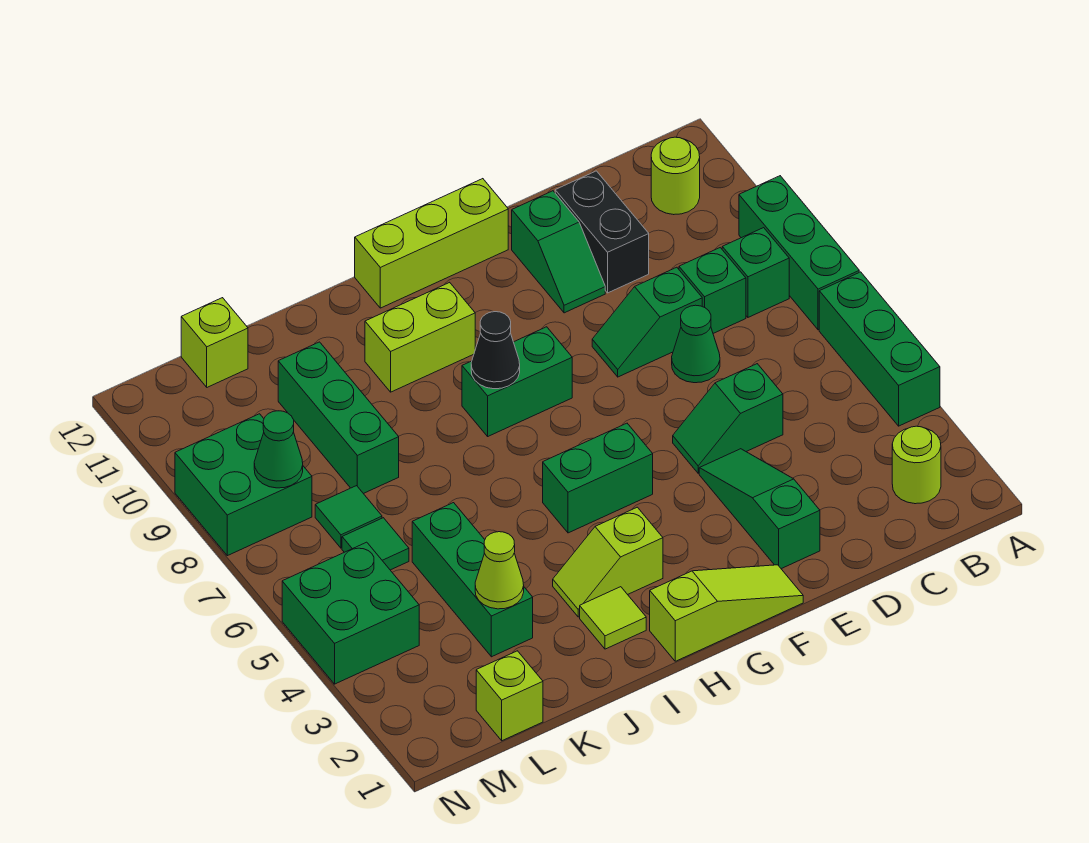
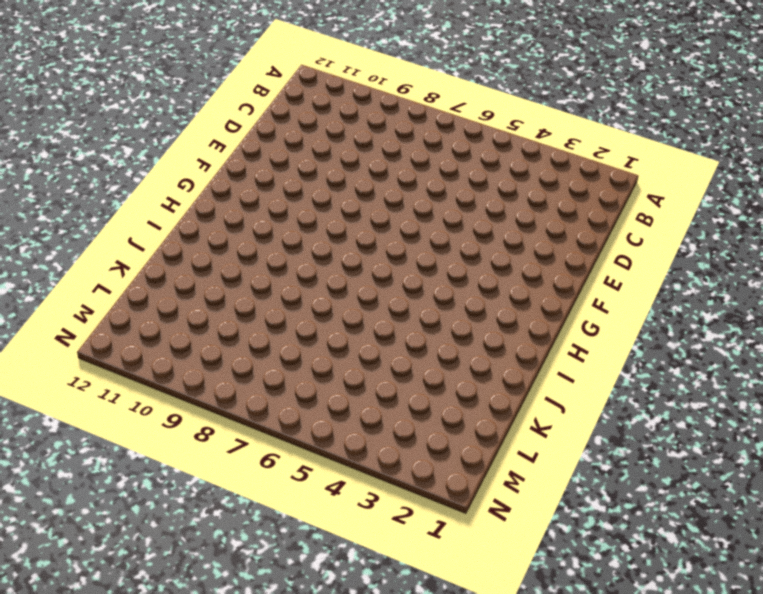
none -> green brick A4:A6 level 1
none -> green brick A7:A9 level 1
none -> lime round brick B2 level 1
none -> green brick B8 level 1

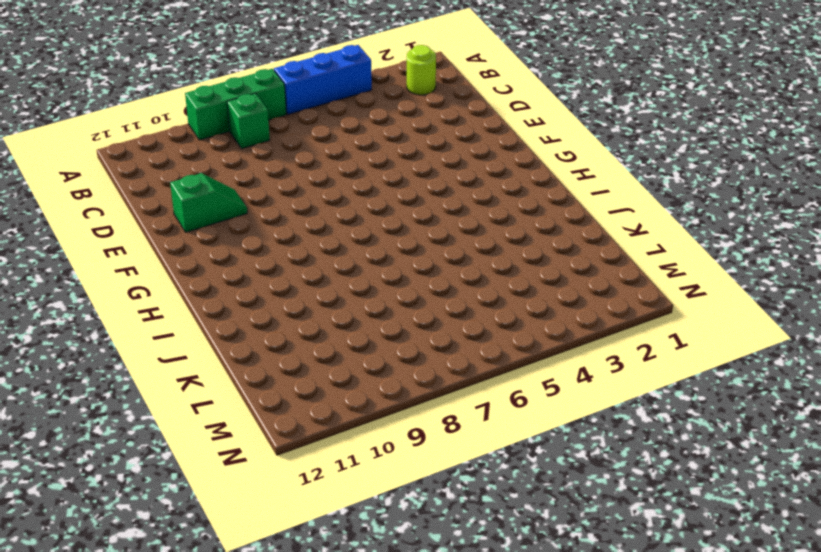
blue brick A4:A6 level 1 -> green brick A4:A6 level 1
none -> lime round brick B11 level 1
none -> green brick C8 level 1
none -> green slope D5:E5 level 1 top D
none -> green cone D7 level 1

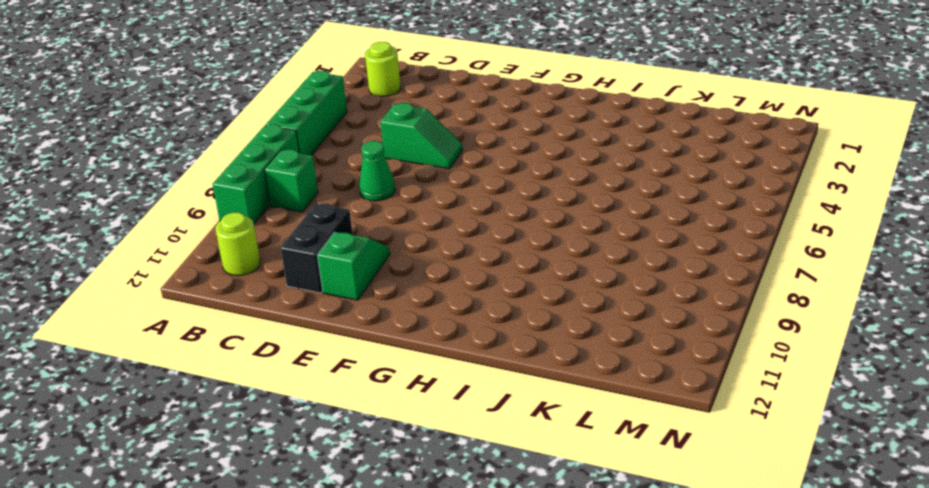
none -> green brick C8 level 1
none -> green slope D8:E8 level 1 top D
none -> green slope E2:E4 level 1 top 2
none -> lime slope F1:H1 level 1 top H

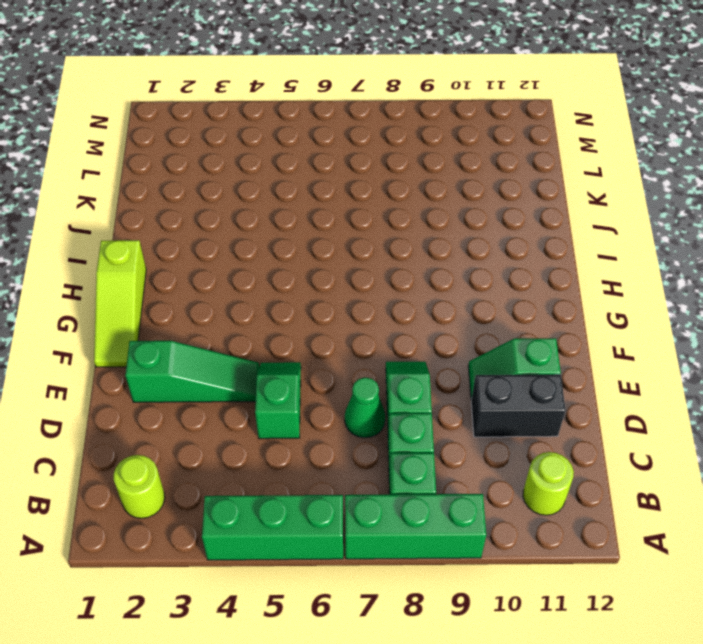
none -> lime brick F12:H12 level 1
none -> green brick G5:H5 level 1
none -> green brick G8:H8 level 1
none -> lime slope H3:I3 level 1 top H

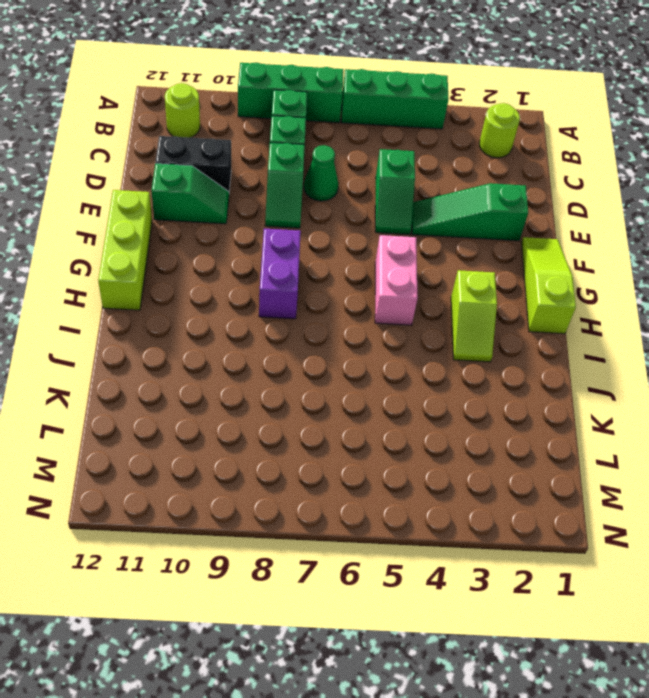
pink brick G5:H5 level 1 -> green brick G5:H5 level 1
purple brick G8:H8 level 1 -> green brick G8:H8 level 1
none -> lime brick H10:I10 level 1
none -> lime tile I2 level 1
none -> green brick K3:K5 level 1
none -> green brick K8:K10 level 1

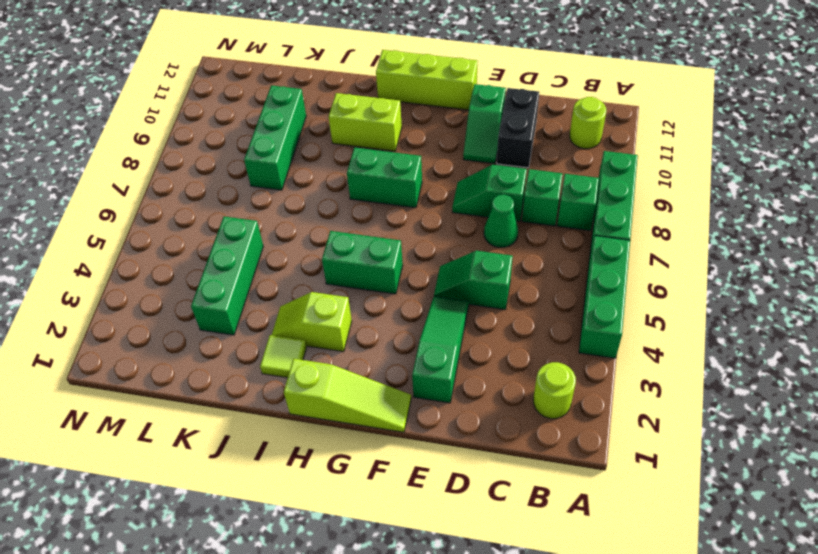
none -> lime brick L1 level 1
none -> green tile L6 level 1
none -> green tile L7 level 1
none -> lime brick L12 level 1

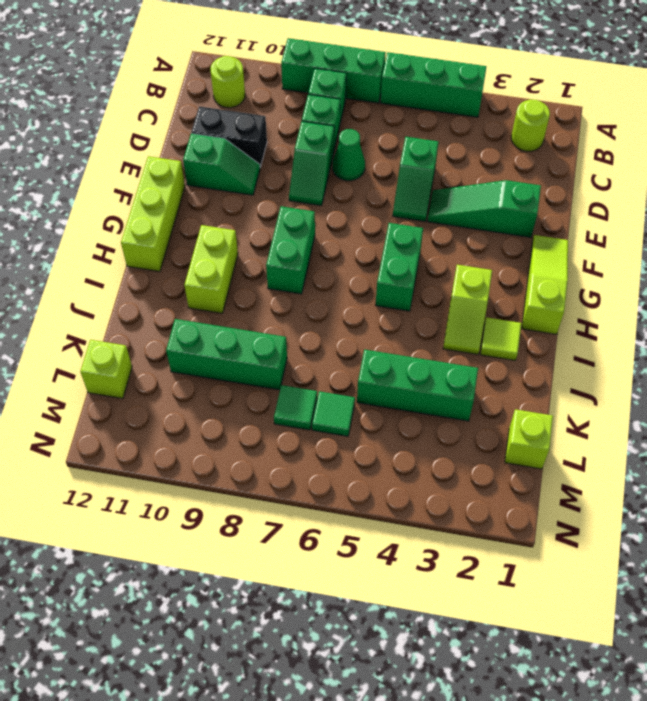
none -> green brick M4:N5 level 1
none -> green brick M8:N9 level 1
none -> black cone H8 level 2
none -> lime cone K3 level 2

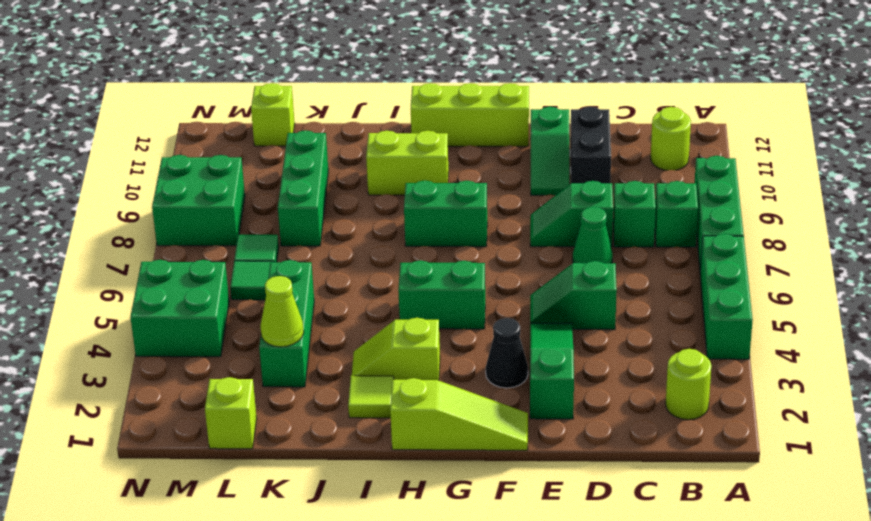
black cone F3 level 1 -> black cone H8 level 2
none -> green cone M8 level 2

